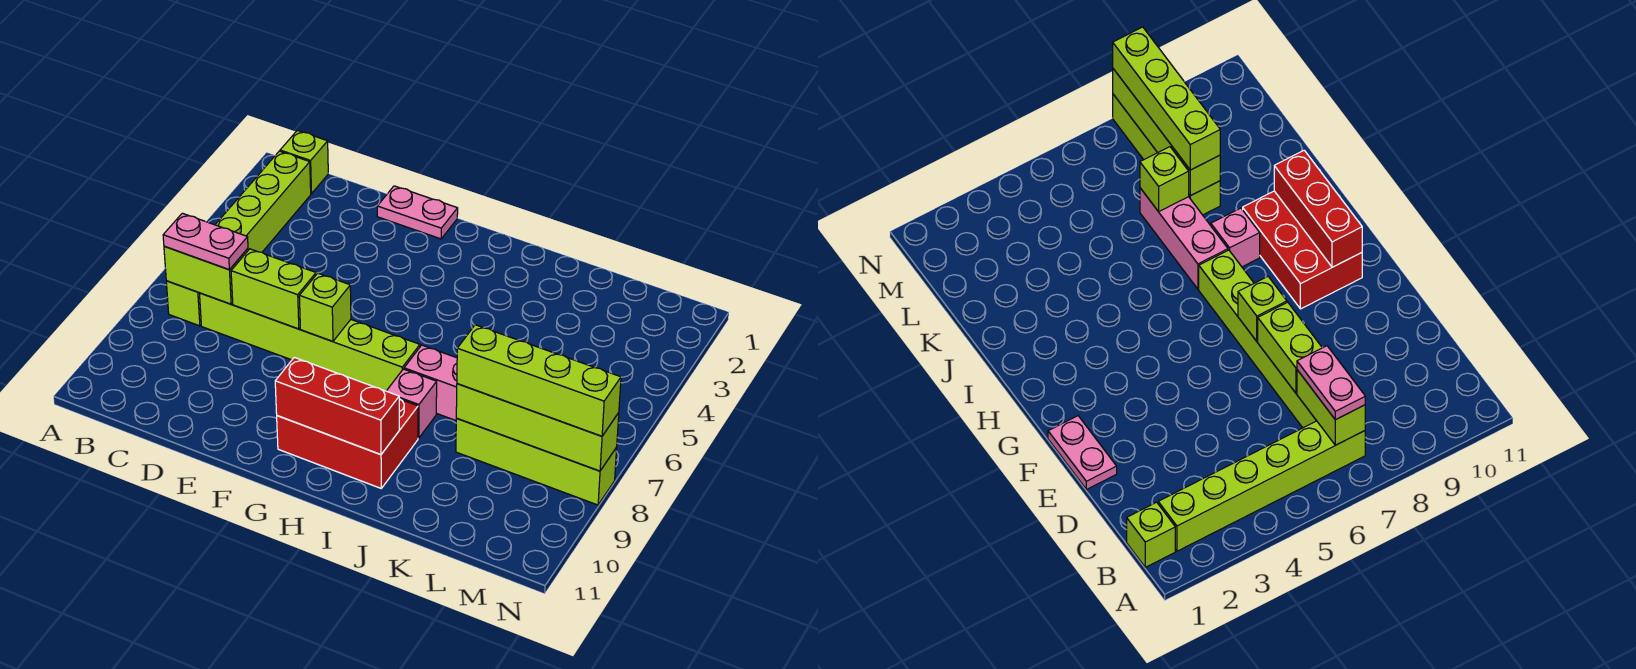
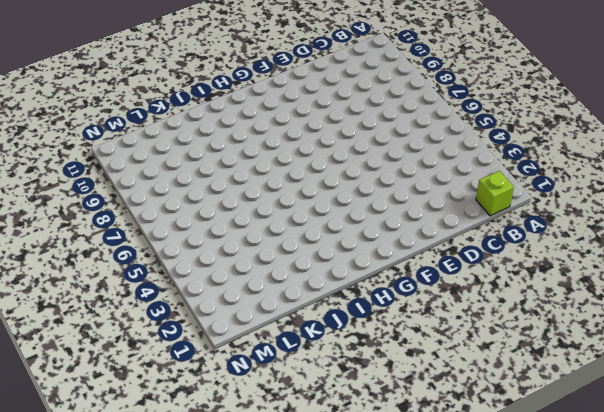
none -> lime brick B2:B7 level 1
none -> lime brick C7:H7 level 1
none -> pink plate E1:F1 level 1

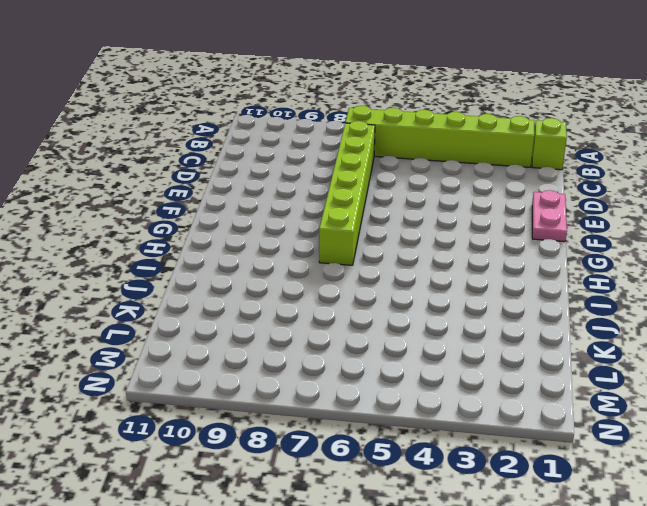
none -> red brick G9:I10 level 1
none -> pink brick I7:K7 level 1
none -> pink brick I8 level 1

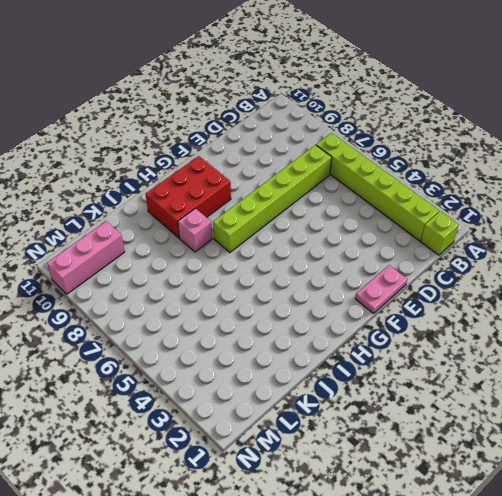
pink brick L10:N10 level 1 -> pink brick I7:K7 level 1
none -> lime brick K8:N8 level 1
none -> lime brick B7:C7 level 2
none -> lime brick D7:E7 level 2

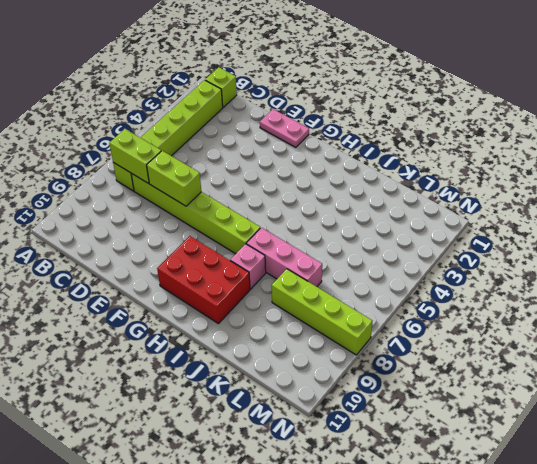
none -> lime brick F7 level 2
none -> red brick G10:I10 level 2
none -> lime brick K7 level 2

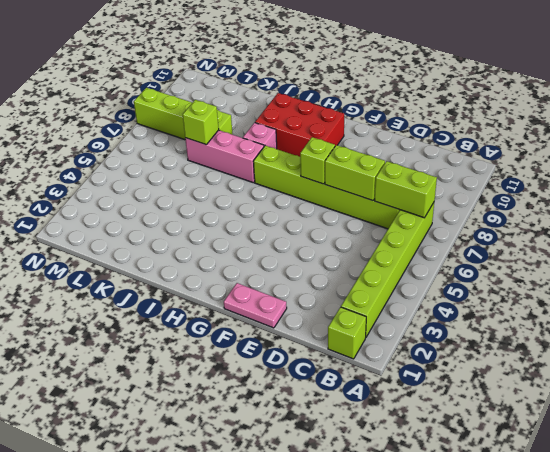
none -> red brick G10:I10 level 2
none -> lime brick K8:N8 level 2
none -> pink plate B7:C7 level 3

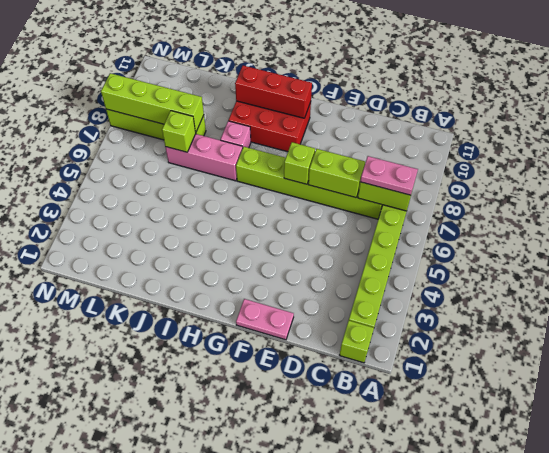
none -> lime brick K8:N8 level 3

